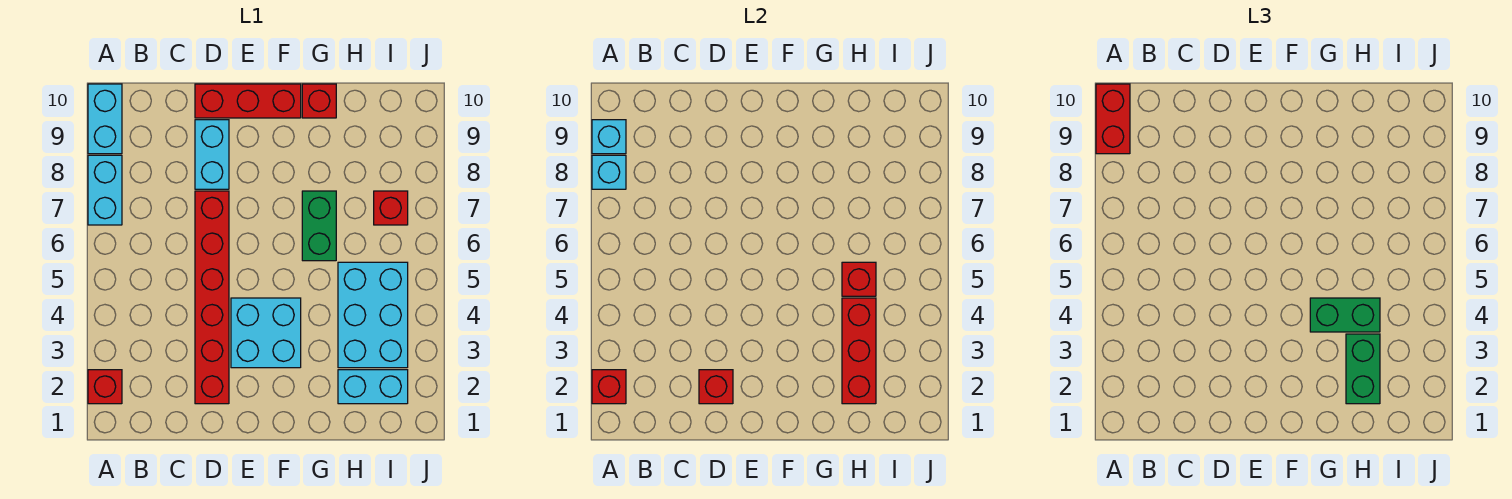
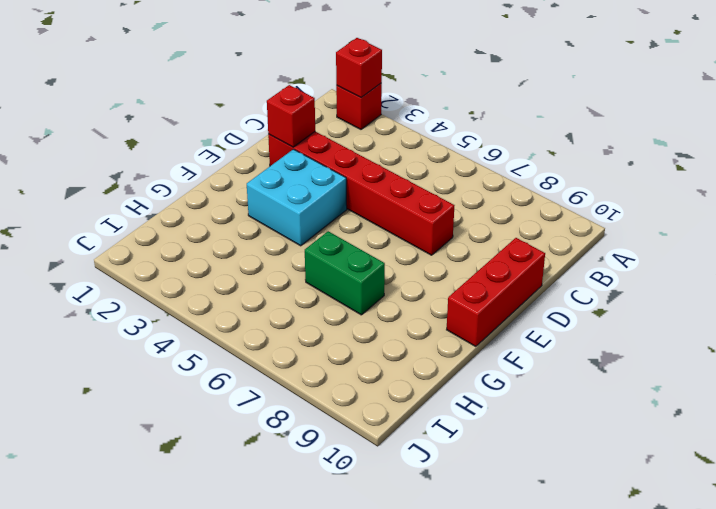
none -> cyan brick A7:A8 level 1
none -> cyan brick A9:A10 level 1
none -> cyan brick D8:D9 level 1

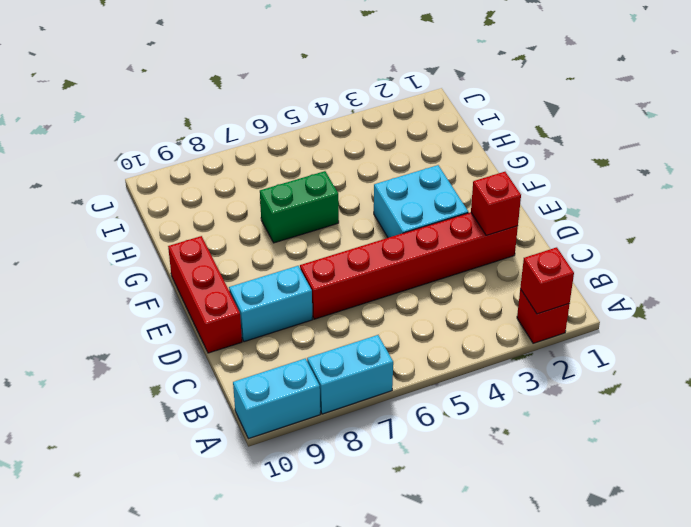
none -> red brick G10 level 1
none -> cyan brick H2:I2 level 1
none -> cyan brick H3:I5 level 1

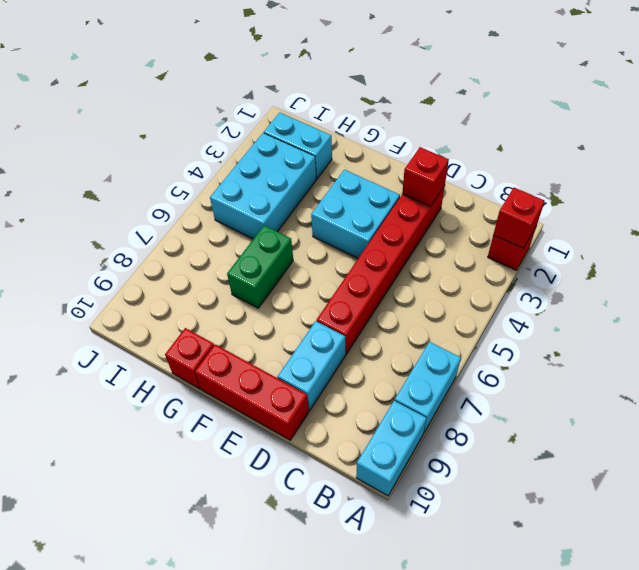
none -> red brick I7 level 1
none -> cyan brick A8 level 2
none -> cyan brick A9 level 2

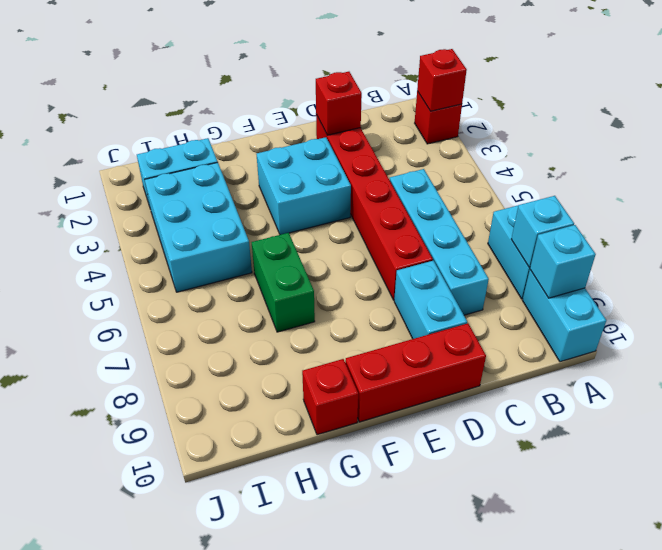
cyan brick C5:C8 level 1 -> none
none -> red brick I7 level 1
none -> red brick H2:H4 level 2
none -> red brick H5 level 2

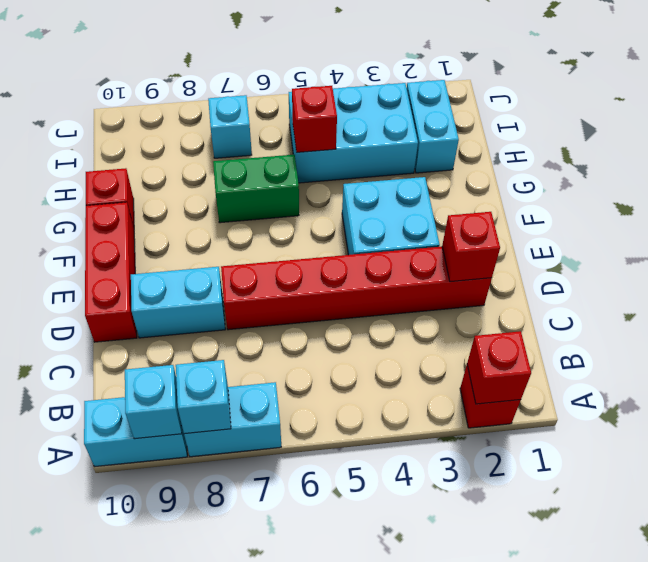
cyan brick I7 level 1 -> red brick I7 level 1
none -> red brick H2:H4 level 2
none -> red brick A9:A10 level 3
none -> green brick G4:H4 level 3

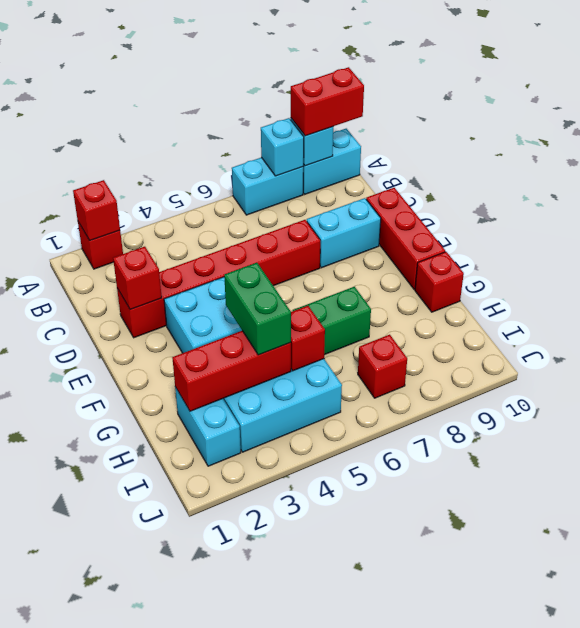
none -> green brick H2:H3 level 3

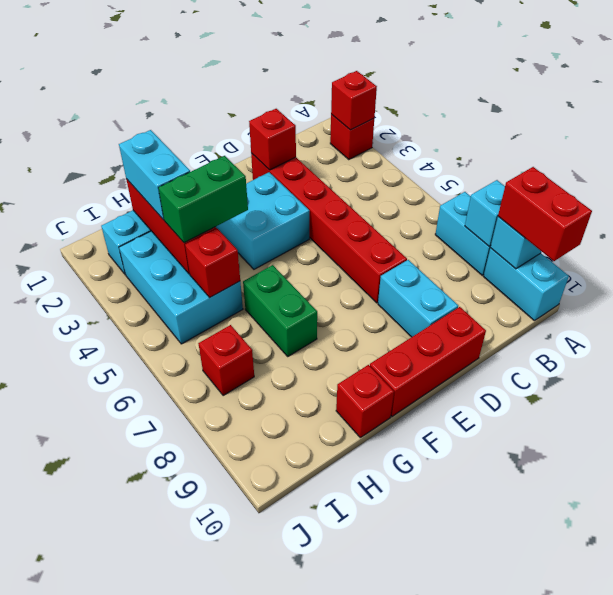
cyan brick H2:H3 level 3 -> green brick H2:H3 level 3

